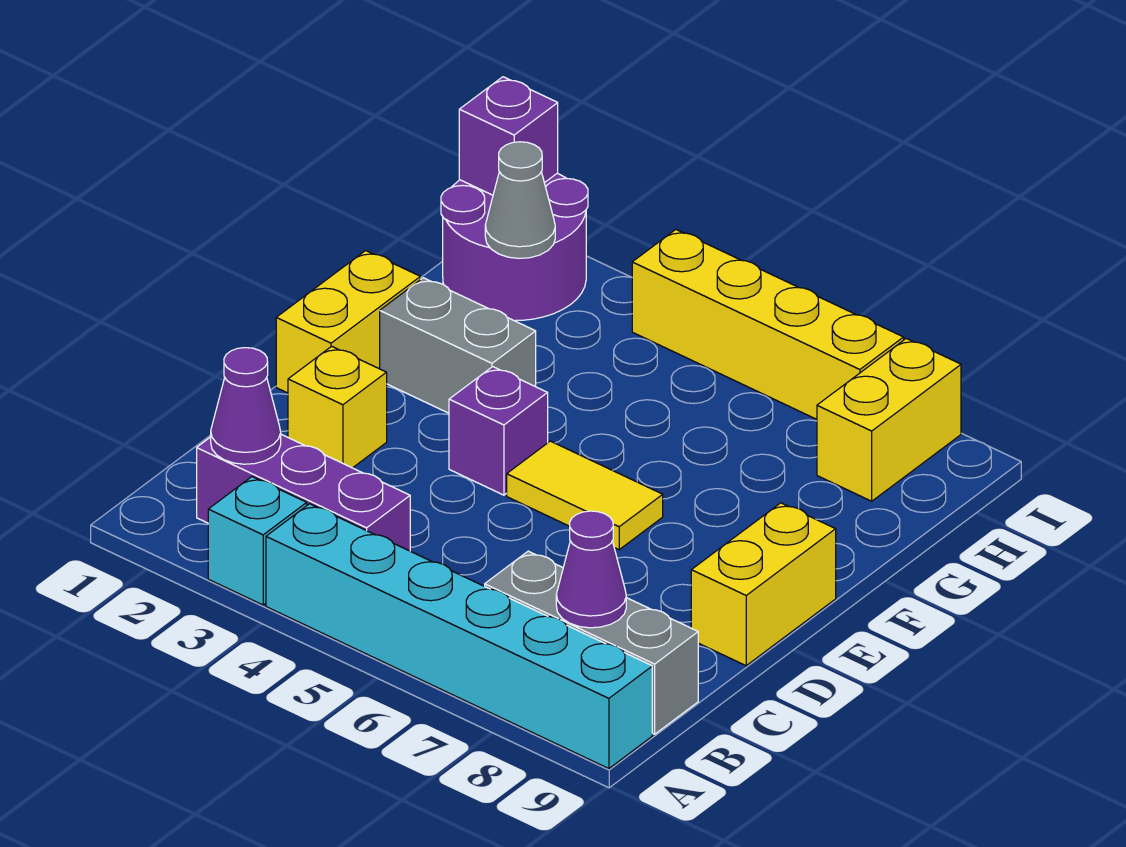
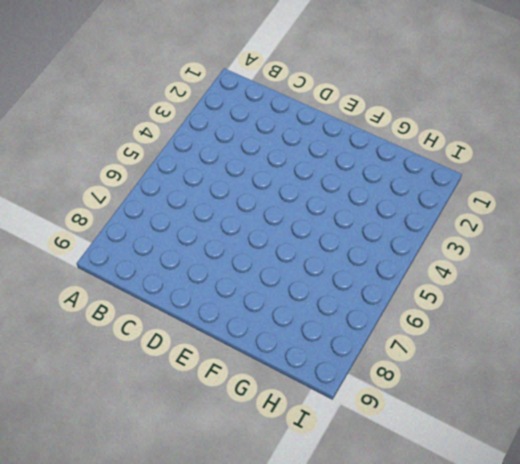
none -> cyan brick A3 level 1
none -> cyan brick A4:A9 level 1
none -> purple brick B2:B4 level 1

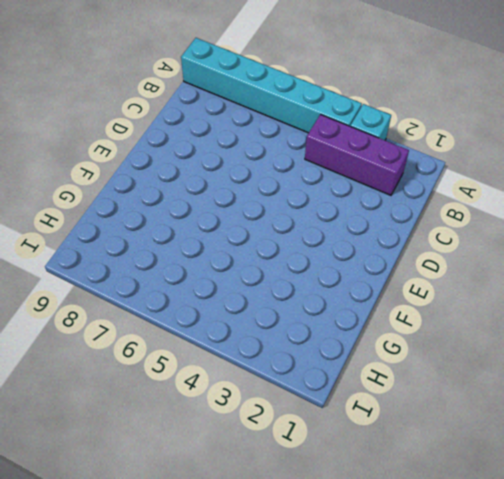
none -> grey brick B7:B9 level 1
none -> yellow brick D2 level 1
none -> yellow brick D9:E9 level 1

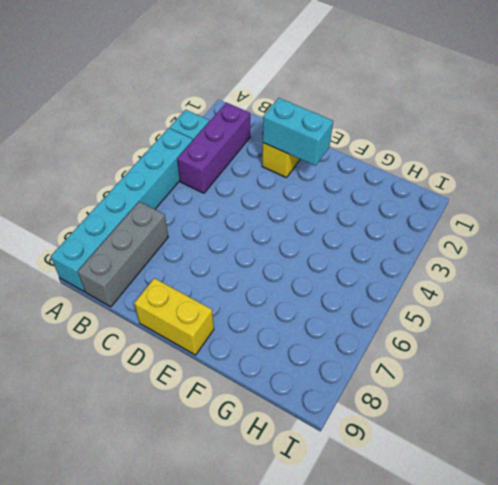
cyan brick D2:E2 level 2 -> none
none -> yellow brick E1:F1 level 1
none -> purple brick E4 level 1
none -> yellow tile E5:E6 level 1

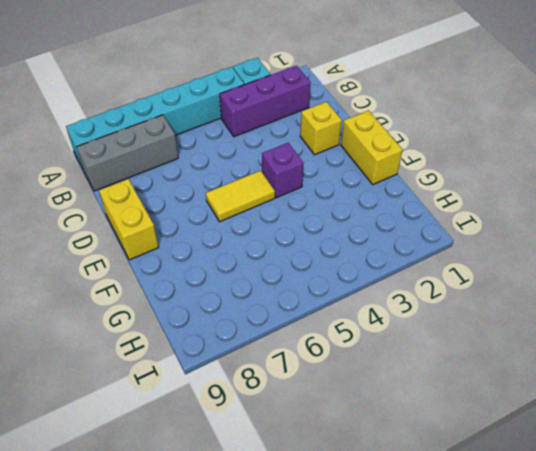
none -> grey brick F2:F3 level 1
none -> purple round brick H1:I2 level 1
none -> yellow brick H8:I8 level 1

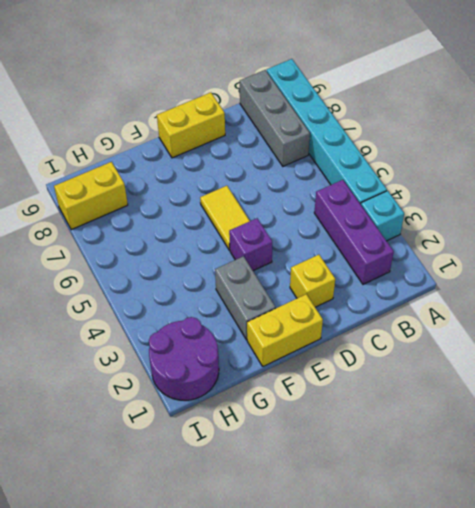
none -> yellow brick I4:I7 level 1
none -> purple cone B2 level 2
none -> purple cone B8 level 2

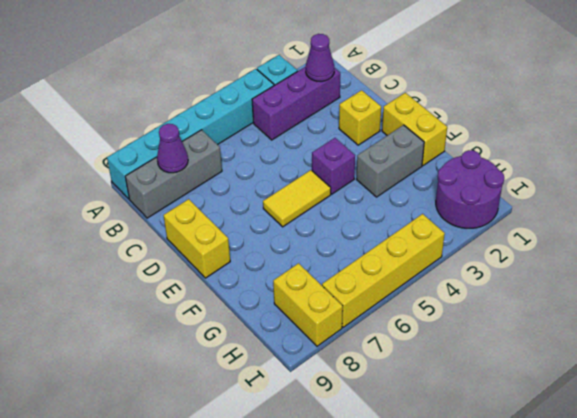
none -> grey cone H2 level 2
none -> purple brick I1 level 2

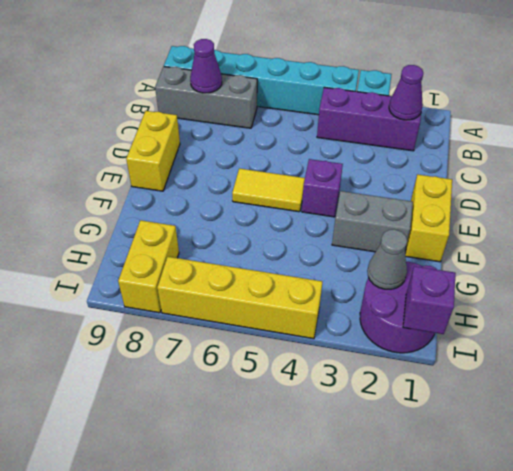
none -> yellow brick D2 level 1

